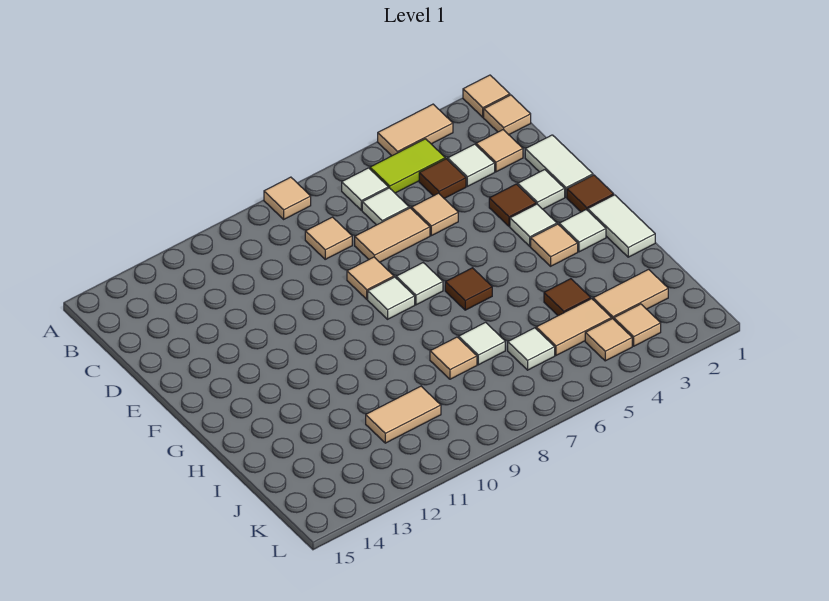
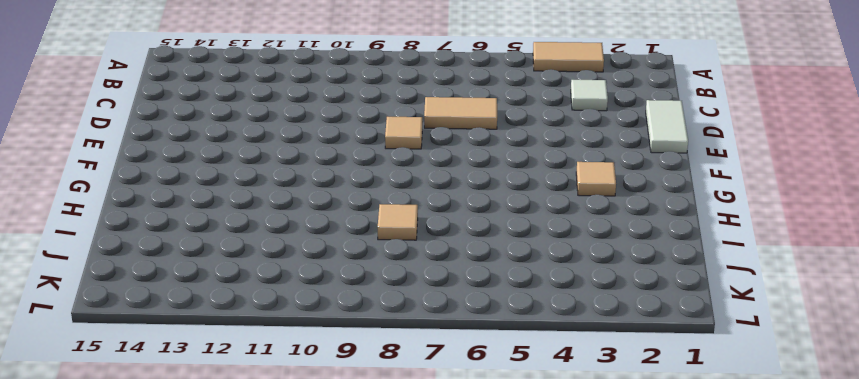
none -> tan tile A1 level 1
none -> tan tile A8 level 1
none -> tan tile B1 level 1
none -> lime tile B4:B5 level 1

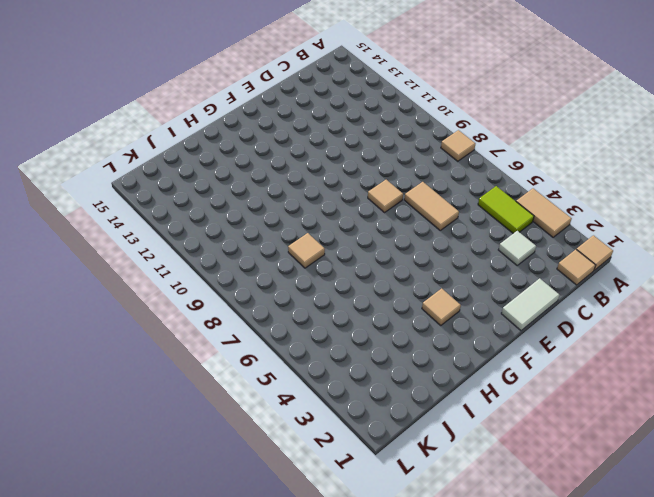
none -> white tile B6 level 1
none -> tan tile C2 level 1
none -> brown tile C4 level 1
none -> white tile C6 level 1

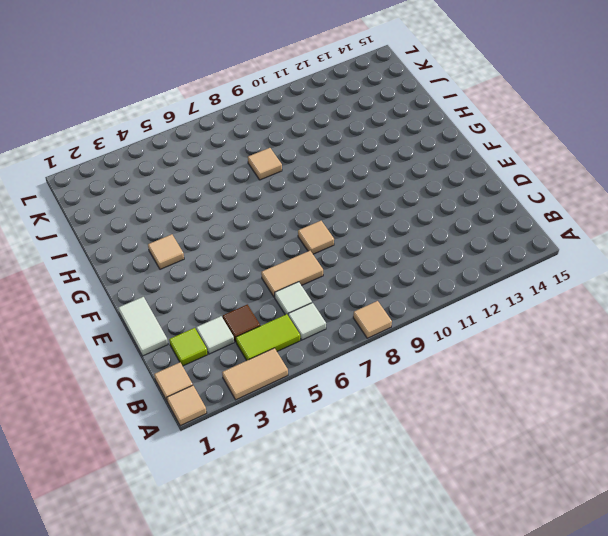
lime tile C2 level 1 -> tan tile C2 level 1
none -> tan tile C8 level 1
none -> tan tile D5 level 1
none -> white tile E2 level 1
none -> brown tile E3 level 1

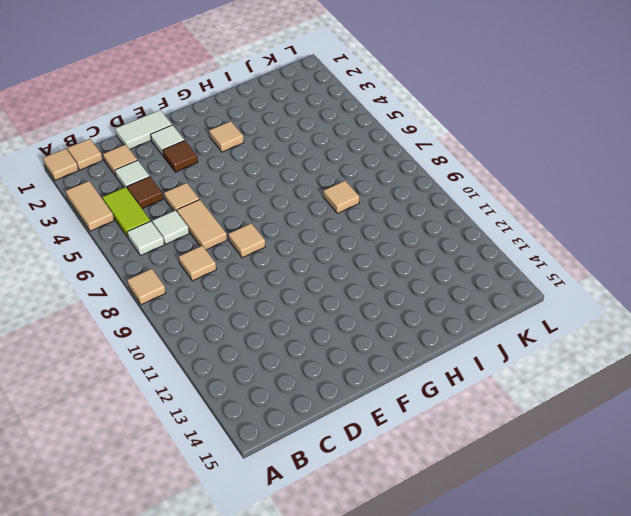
none -> brown tile F1 level 1
none -> white tile F3 level 1
none -> white tile F7 level 1
none -> white tile F8 level 1

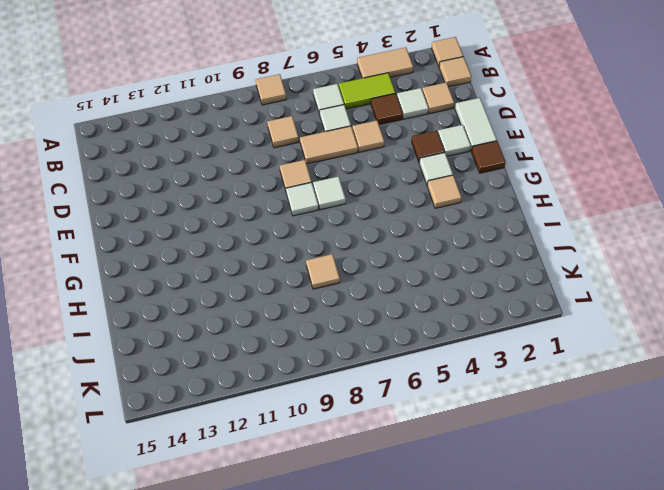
none -> white tile G1:H1 level 1
none -> white tile G2 level 1
none -> brown tile G6 level 1
none -> brown tile I4 level 1

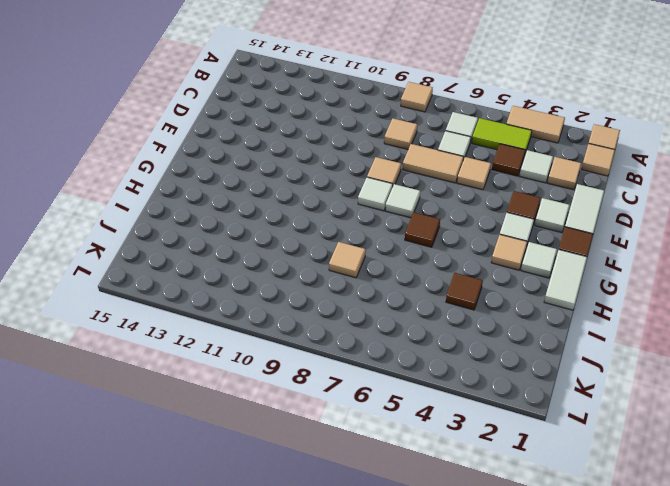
none -> white tile I7 level 1
none -> tan tile J2:J3 level 1
none -> tan tile J4:J5 level 1
none -> white tile J6 level 1

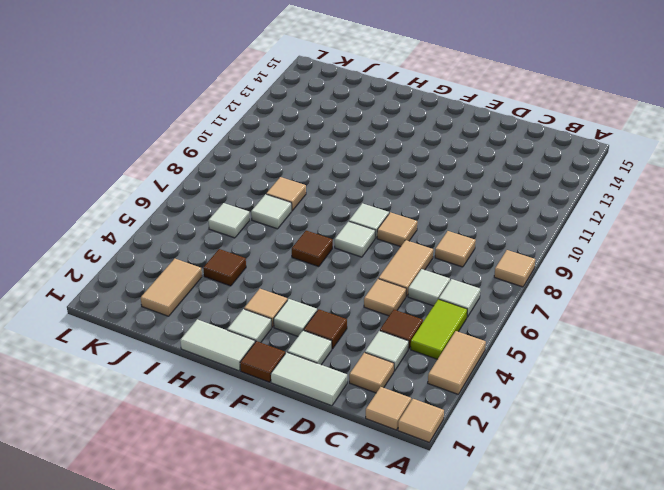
none -> tan tile J4:J5 level 1
none -> tan tile J10:J11 level 1
none -> tan tile K3 level 1
none -> tan tile K4 level 1

